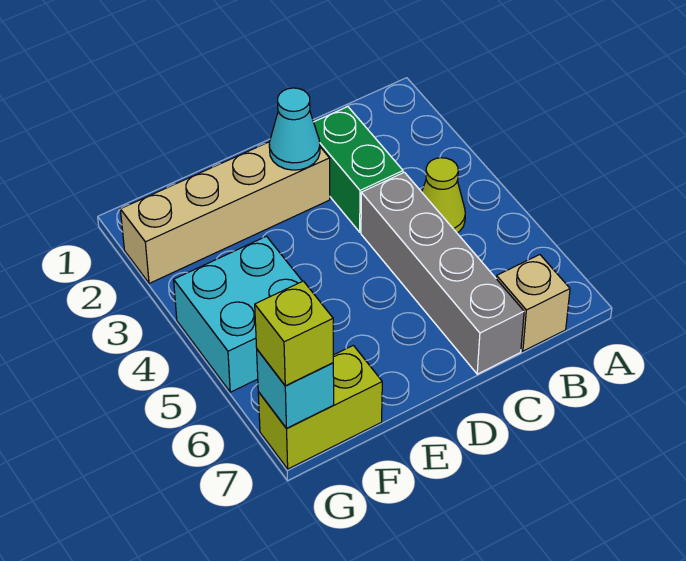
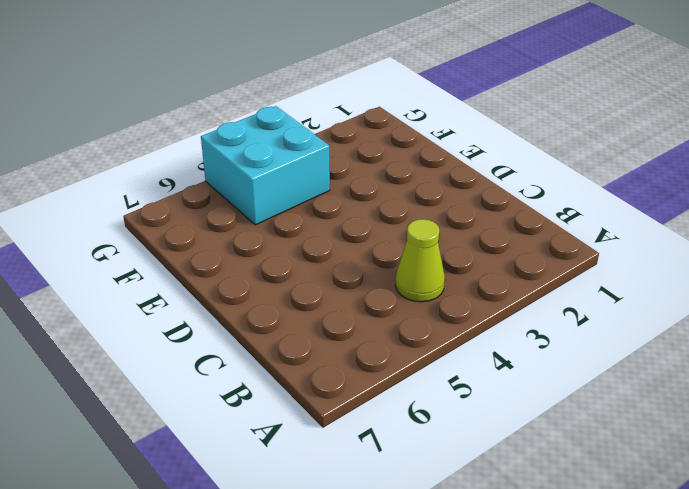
none -> tan brick B7 level 1
none -> green brick C2:C3 level 1

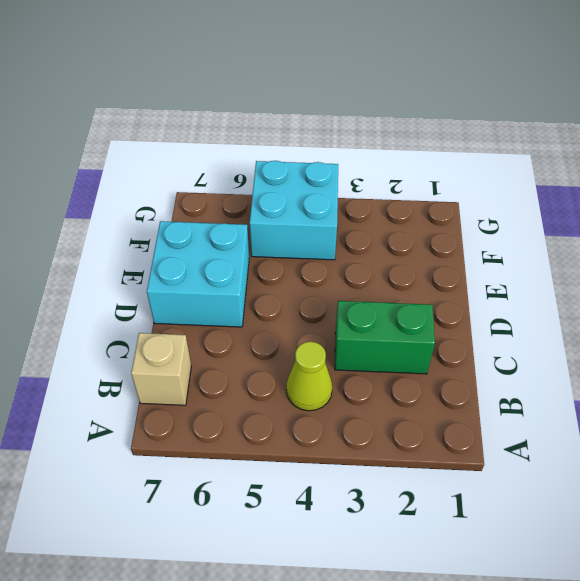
cyan brick D6:E7 level 1 -> none
none -> grey brick C4:C7 level 1
none -> tan brick D2:G2 level 1

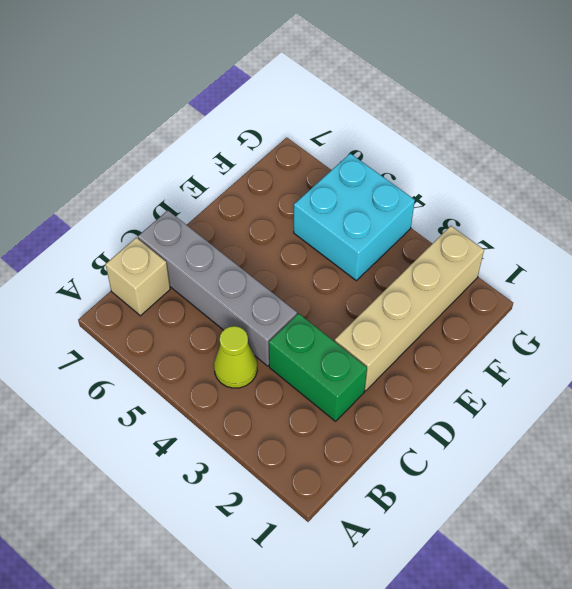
none -> lime brick F7:G7 level 1
none -> cyan cone D2 level 2

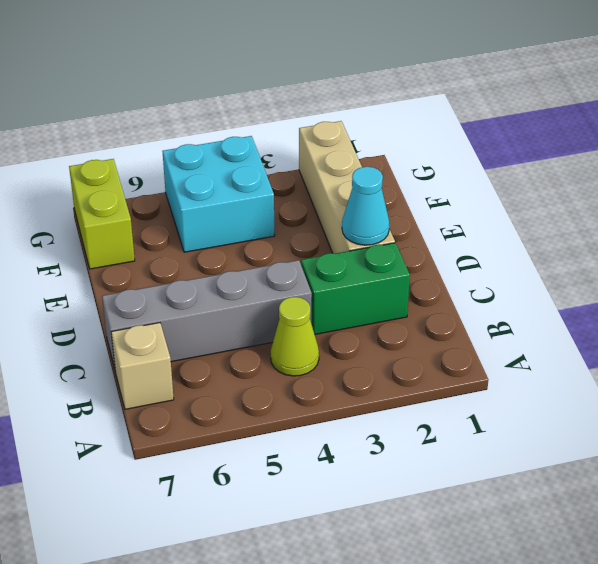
none -> cyan brick G7 level 2
none -> lime brick G7 level 3

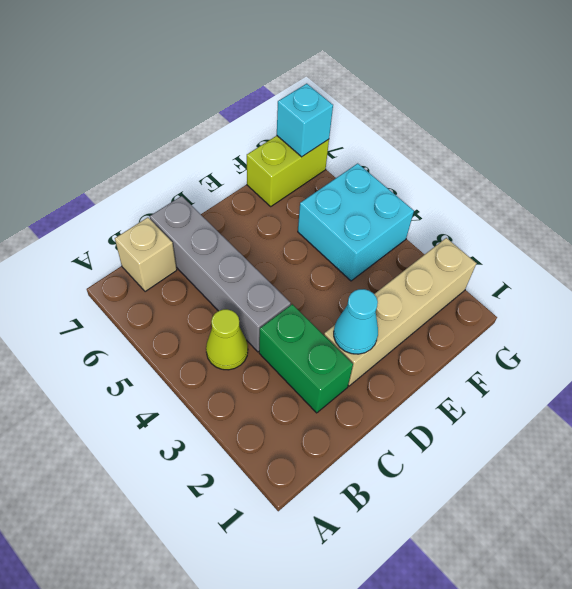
none -> lime brick G7 level 3

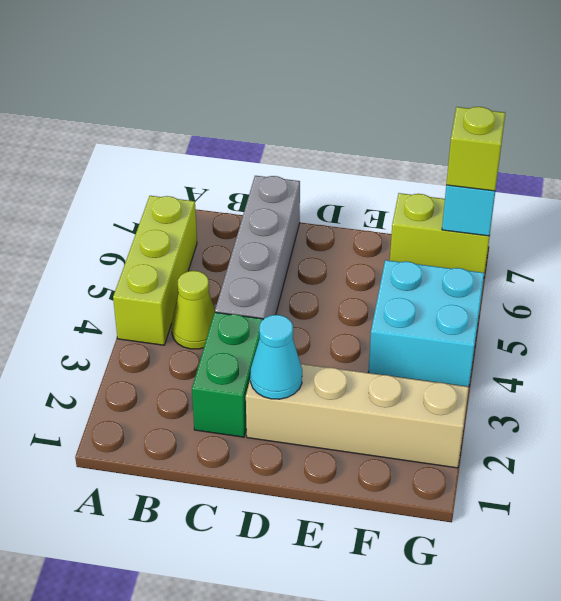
lime brick A4:A6 level 1 -> none
none -> tan brick B7 level 1

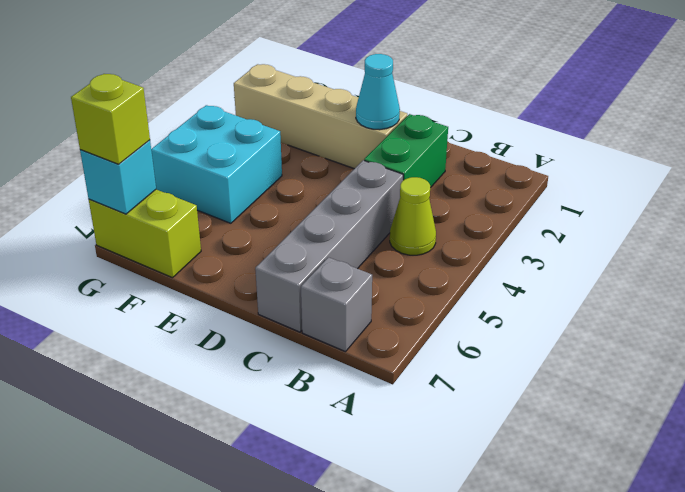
grey brick B7 level 1 -> tan brick B7 level 1

